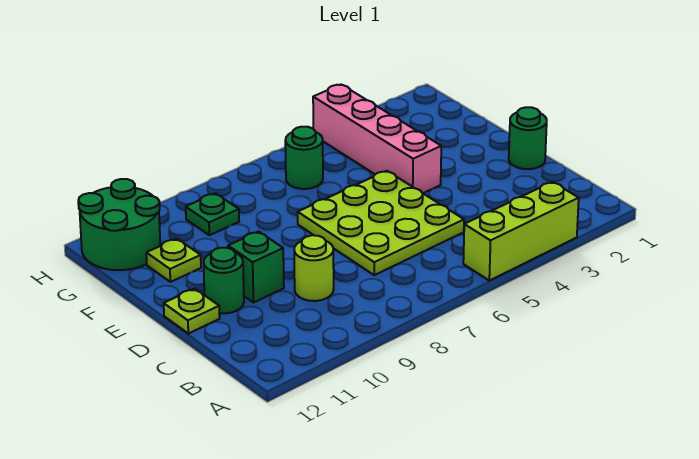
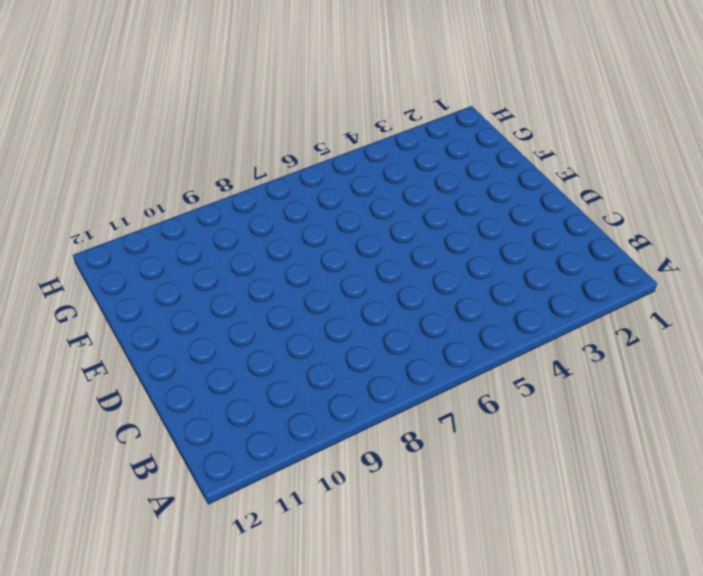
none -> lime brick A3:A5 level 1
none -> lime plate C5:E7 level 1
none -> lime round brick C9 level 1

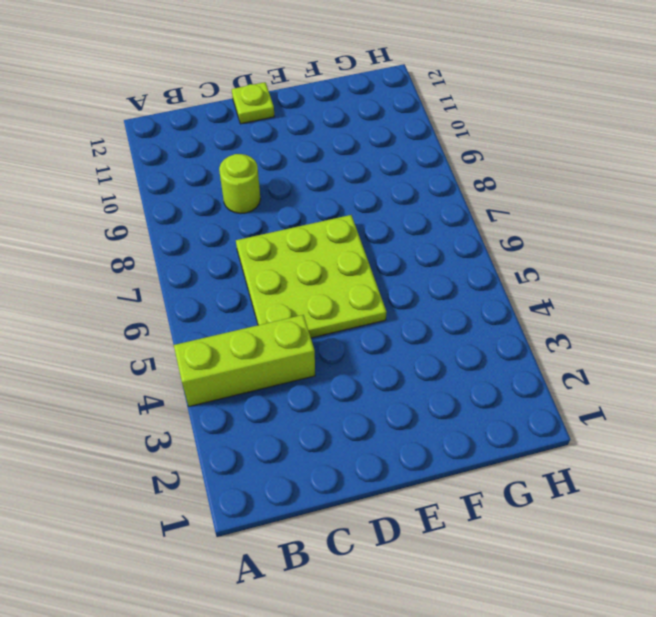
lime brick A4:C4 level 1 -> lime brick A3:A5 level 1
none -> green round brick D1 level 1
none -> green brick D10 level 1
none -> green round brick D11 level 1

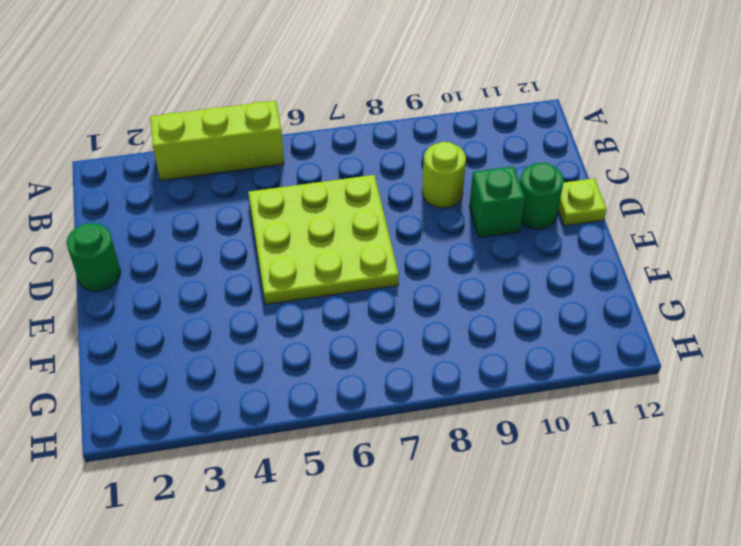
none -> pink brick E4:H4 level 1
none -> lime plate F11 level 1
none -> green round brick G6 level 1

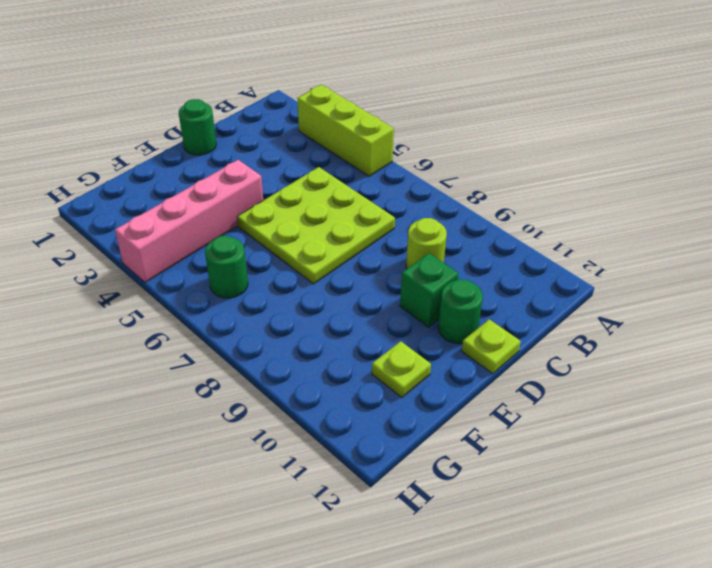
none -> green plate G9 level 1
none -> green round brick G11:H12 level 1

